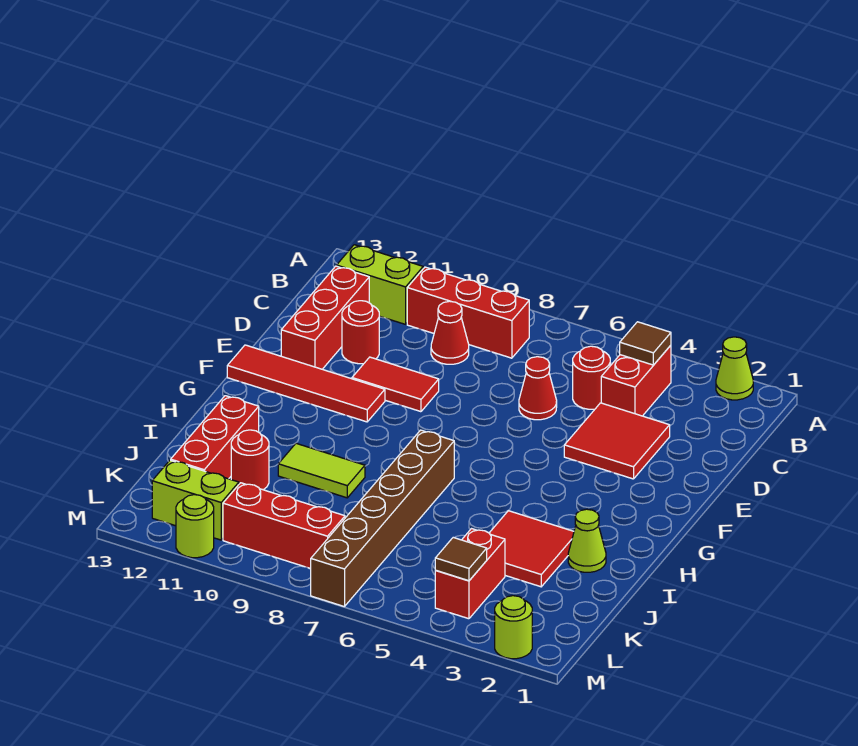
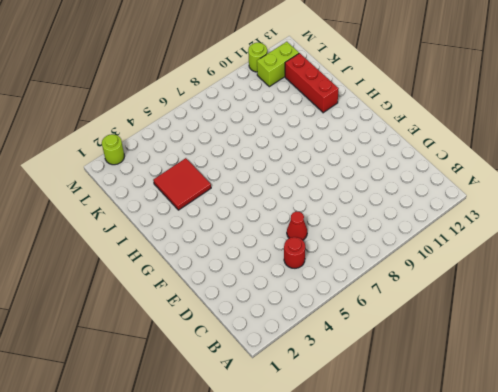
none -> lime cone A2 level 1
none -> red brick B4:C4 level 1
none -> red brick B8:B10 level 1

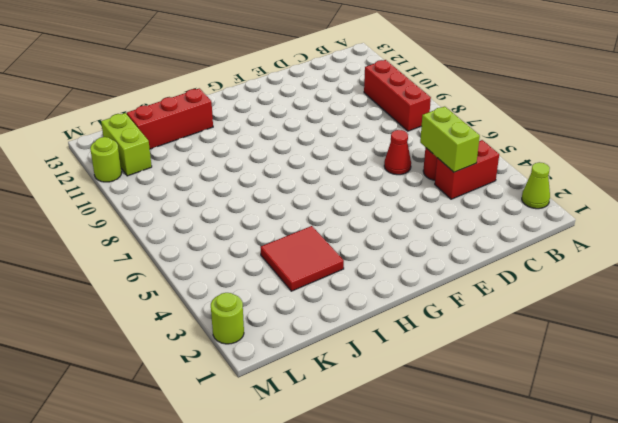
lime brick C4:C5 level 2 -> lime brick B11:B12 level 1
none -> red cone C9 level 1
none -> red brick C12:E12 level 1
none -> red tile D3:E4 level 1

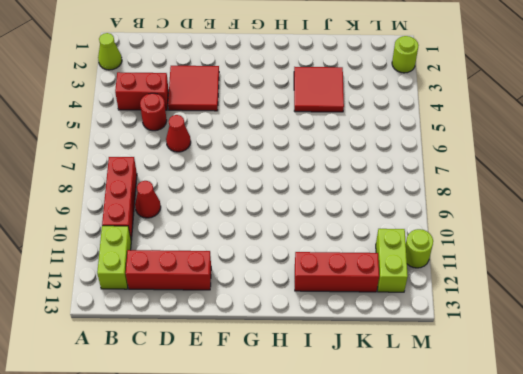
none -> red round brick D11 level 1
none -> red tile E9:E10 level 1
none -> red tile F10:F13 level 1

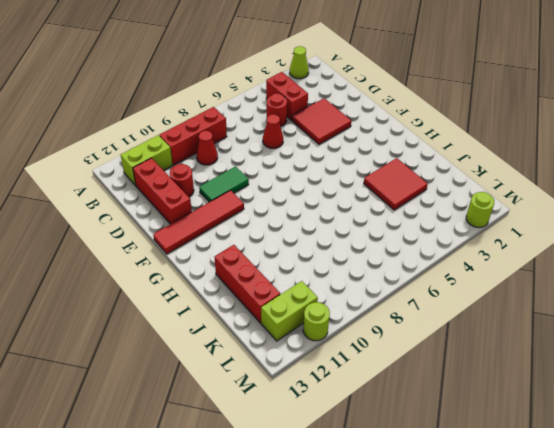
green tile E9:E10 level 1 -> red tile E9:E10 level 1
none -> brown brick H7:M7 level 1
none -> lime cone I2 level 1
none -> lime tile I9:I10 level 1

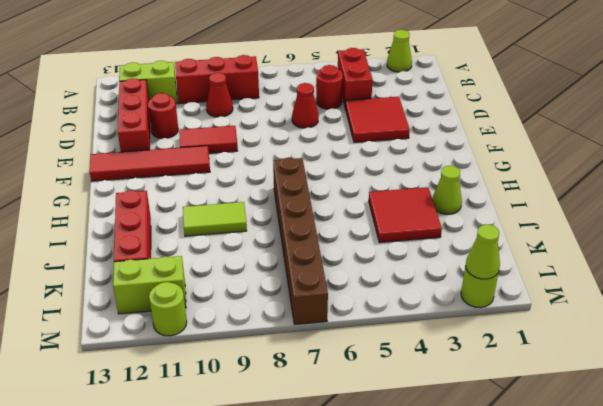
lime cone M2 level 2 -> none
none -> red round brick J11 level 1
none -> red brick K4:L4 level 1
none -> red brick L8:L10 level 1

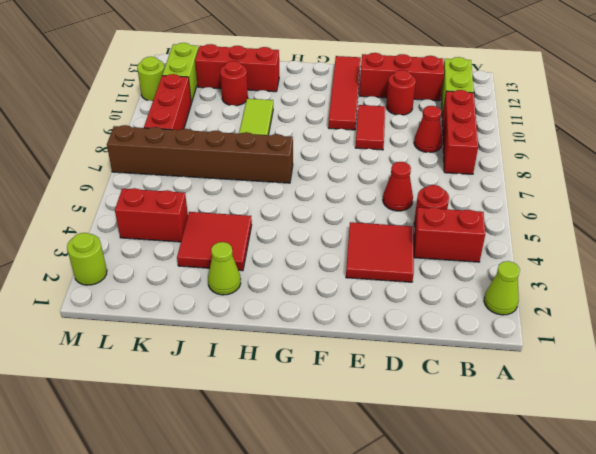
none -> brown tile B4 level 2
none -> brown tile L4 level 2

